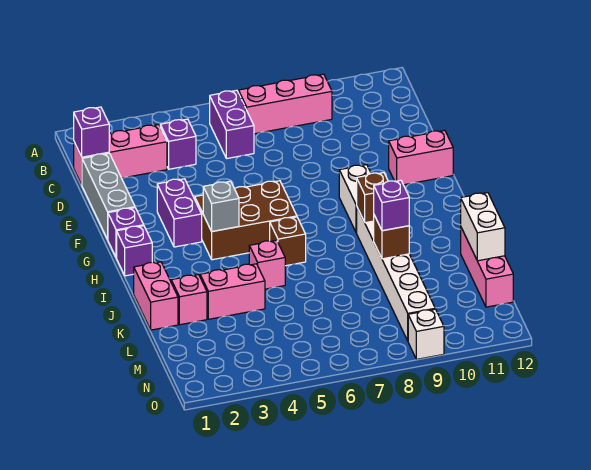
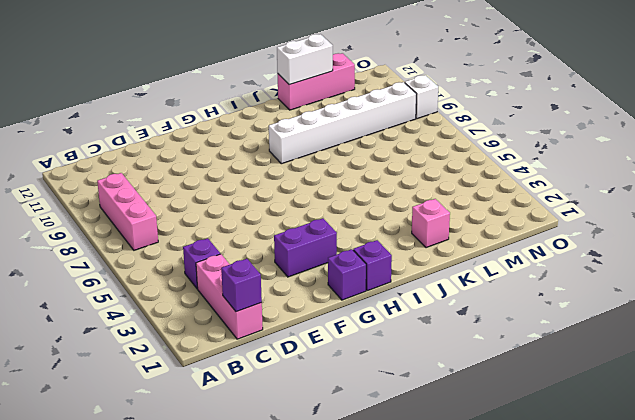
none -> purple brick B6:C6 level 1
none -> grey brick D1:F1 level 1
none -> pink brick F11:F12 level 1

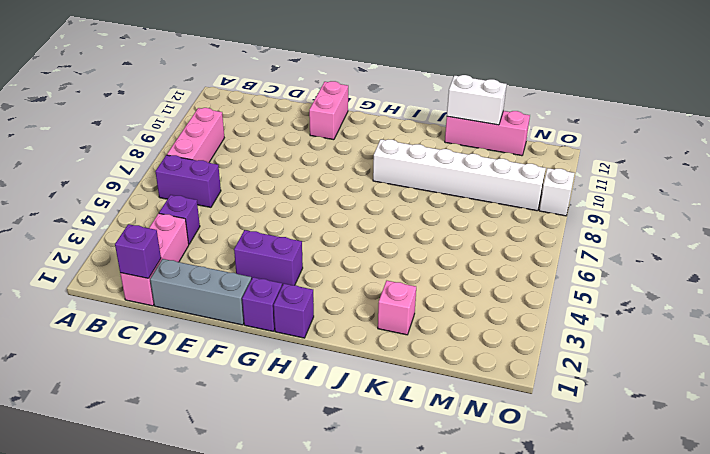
none -> brown brick G4:H6 level 1
none -> white brick G9:H9 level 1
none -> brown brick I6 level 1

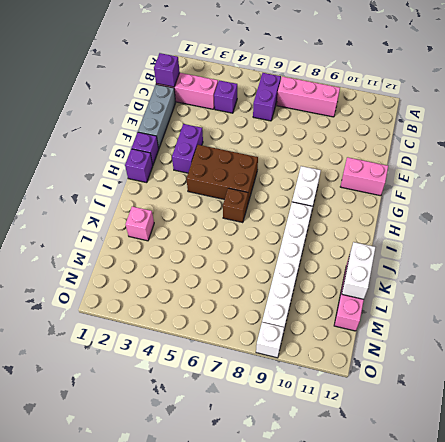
none -> pink brick J1:K1 level 1
none -> pink brick J5 level 1
none -> pink brick K3:K4 level 1

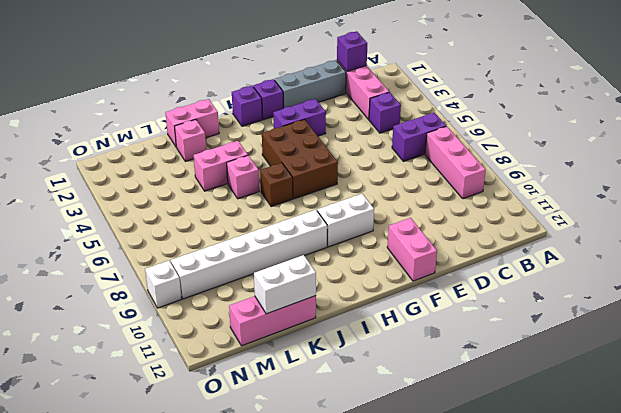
pink brick J4:K4 level 1 -> pink brick K3:K4 level 1
none -> grey brick H4 level 2
none -> brown brick I9 level 2
none -> brown brick K9 level 2

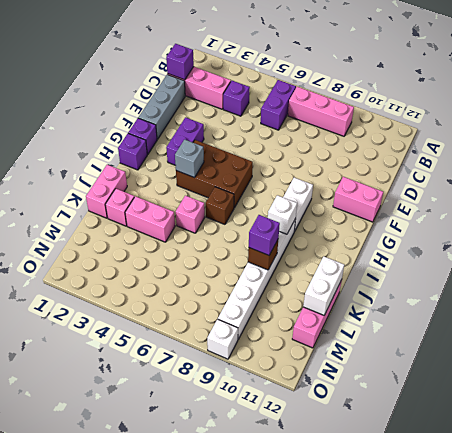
white brick I9 level 2 -> brown brick I9 level 2

